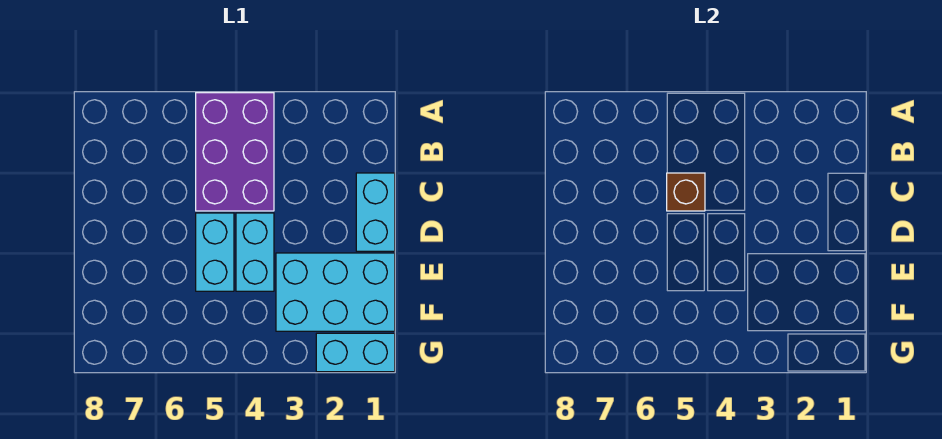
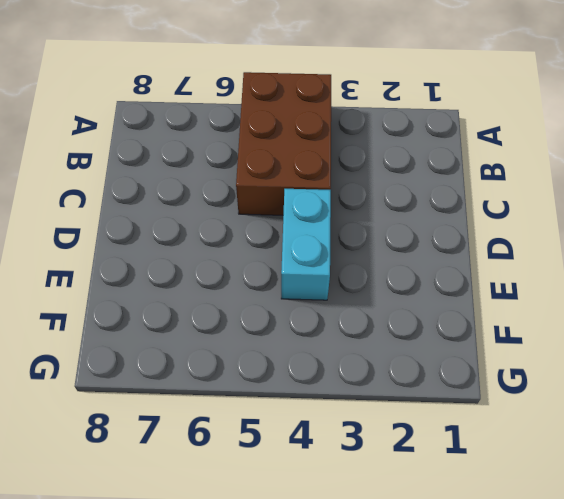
brown brick A4:C5 level 1 -> purple brick A4:C5 level 1
none -> cyan brick C1:D1 level 1
none -> cyan brick D5:E5 level 1

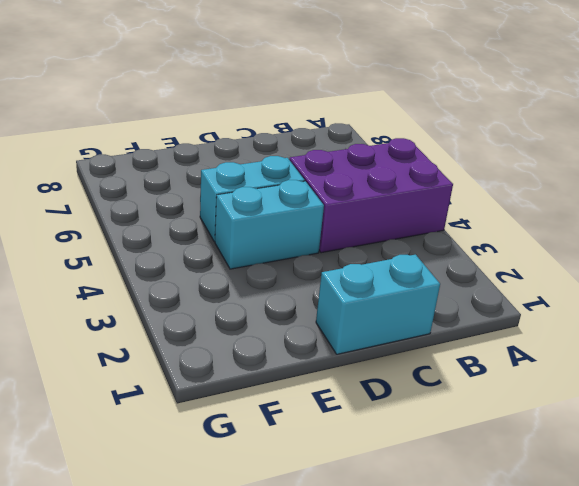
none -> cyan brick E1:F3 level 1
none -> cyan brick G1:G2 level 1

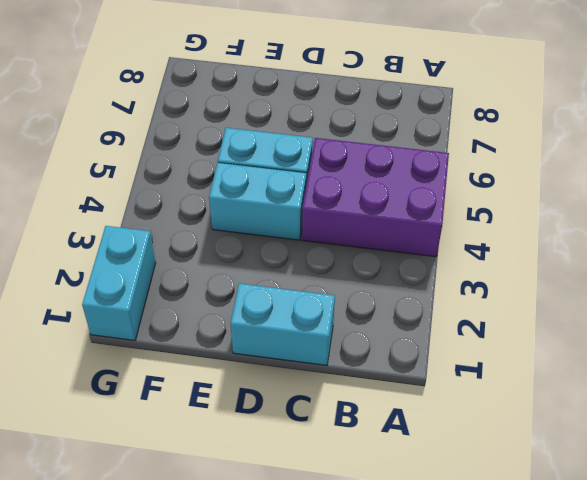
none -> cyan brick E1:F3 level 1
none -> brown brick C5 level 2

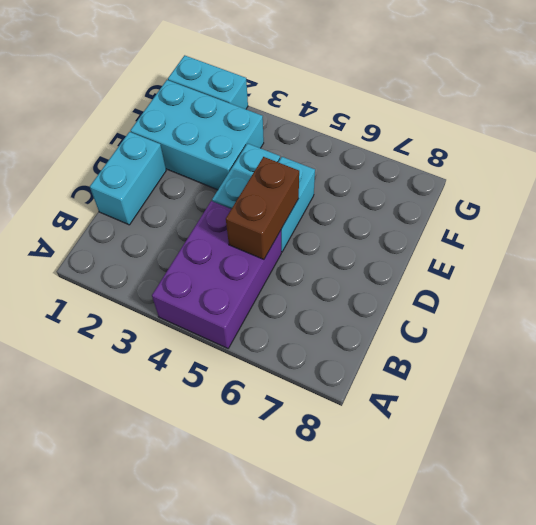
brown brick C5:D5 level 2 -> brown brick C5 level 2

